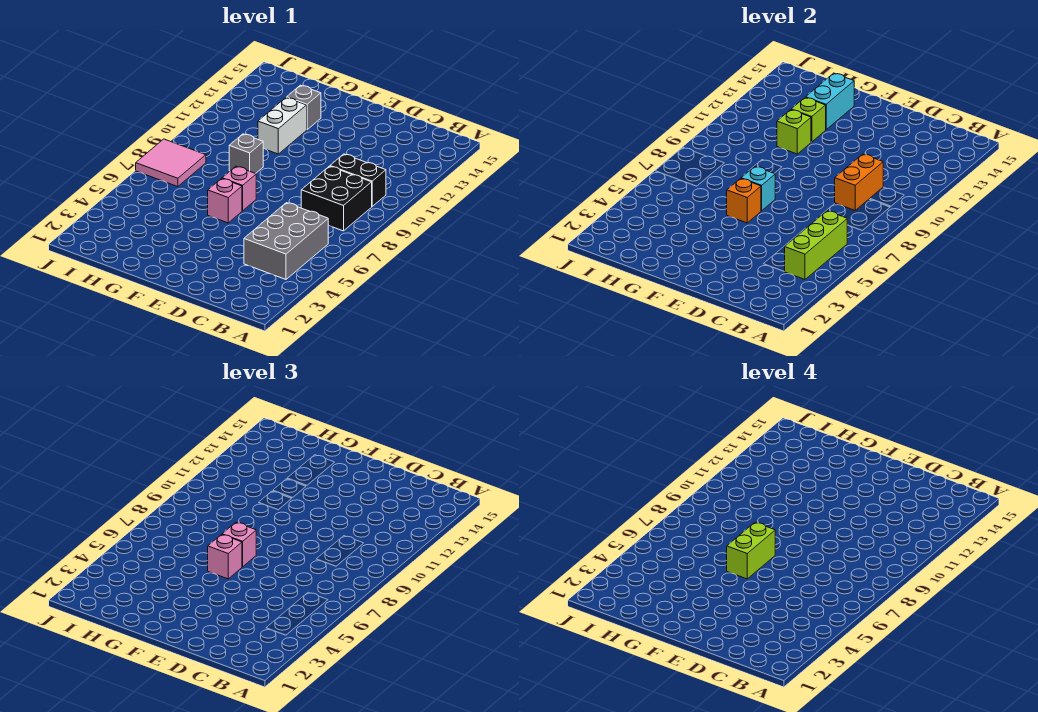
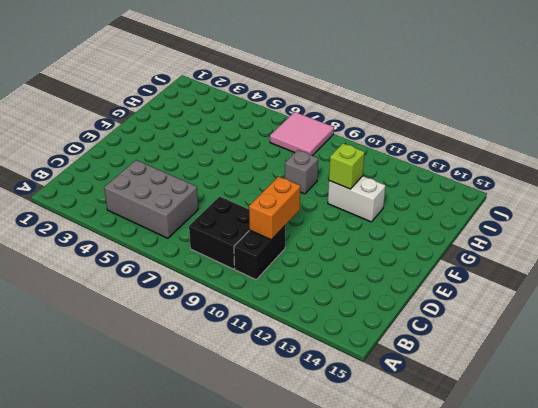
orange brick C10:D10 level 2 -> orange brick C9:C10 level 2
none -> pink brick F6 level 1
none -> pink brick F7 level 1
none -> grey brick G13 level 1

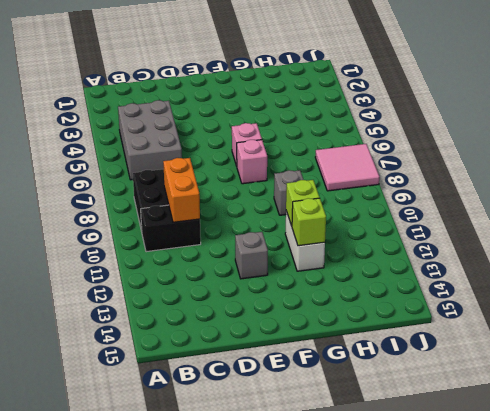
grey brick E12 level 1 -> grey brick G13 level 1
none -> lime brick B4:B6 level 2
none -> orange brick F6 level 2
none -> cyan brick F7 level 2

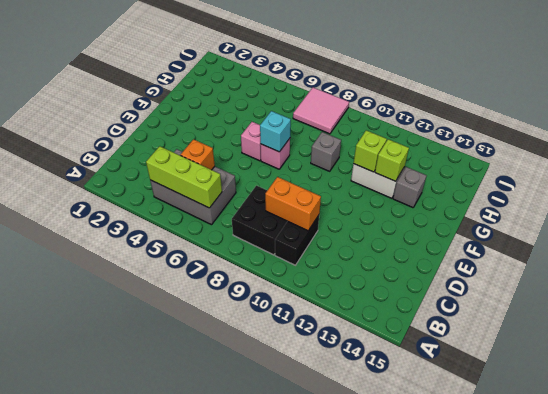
orange brick C5 level 2 -> orange brick F6 level 2
none -> cyan brick G13:G14 level 2
none -> pink brick F6 level 3
none -> pink brick F7 level 3

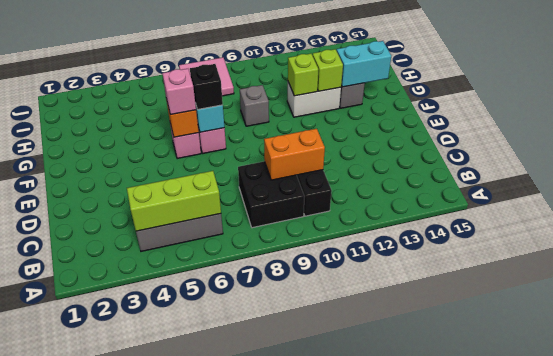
black brick F7 level 3 -> pink brick F7 level 3
none -> lime brick F6:F7 level 4

